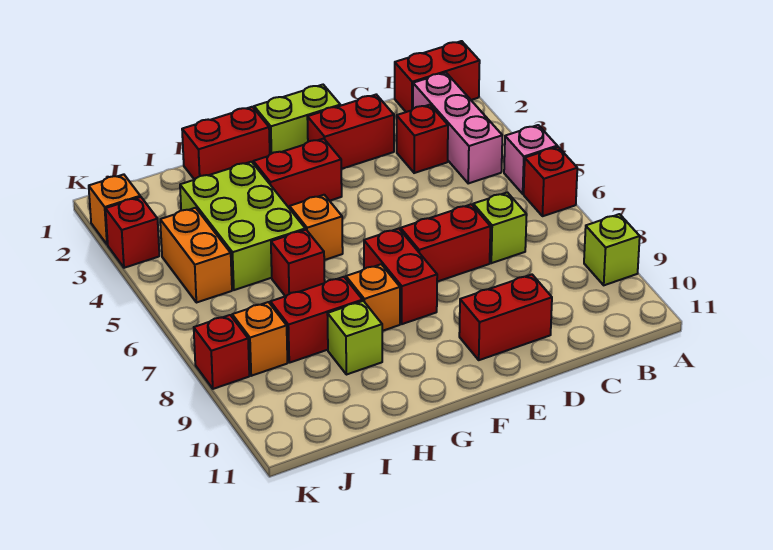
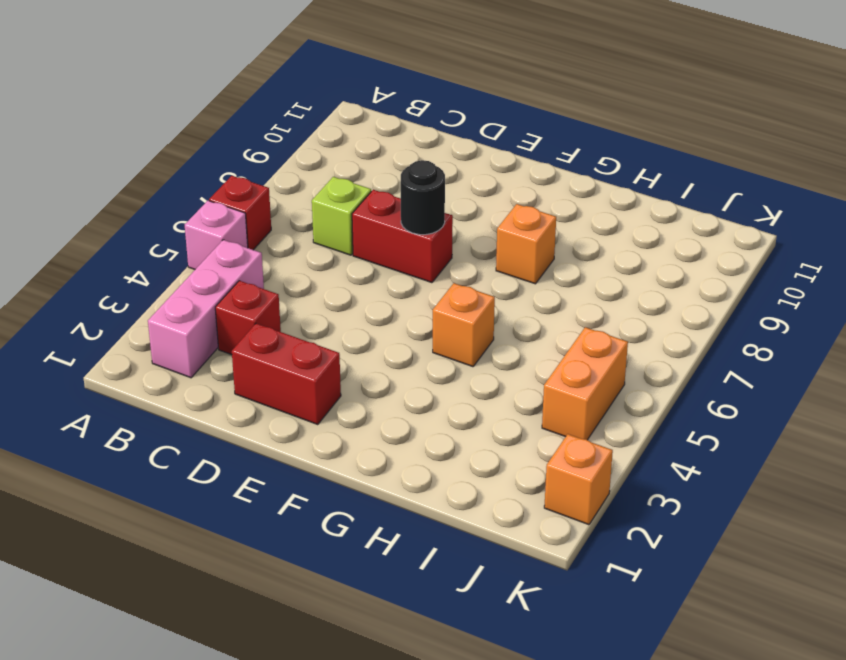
black round brick E7 level 2 -> none
none -> red brick A1:B1 level 1
none -> lime brick A9 level 1
none -> red brick D10:E10 level 1

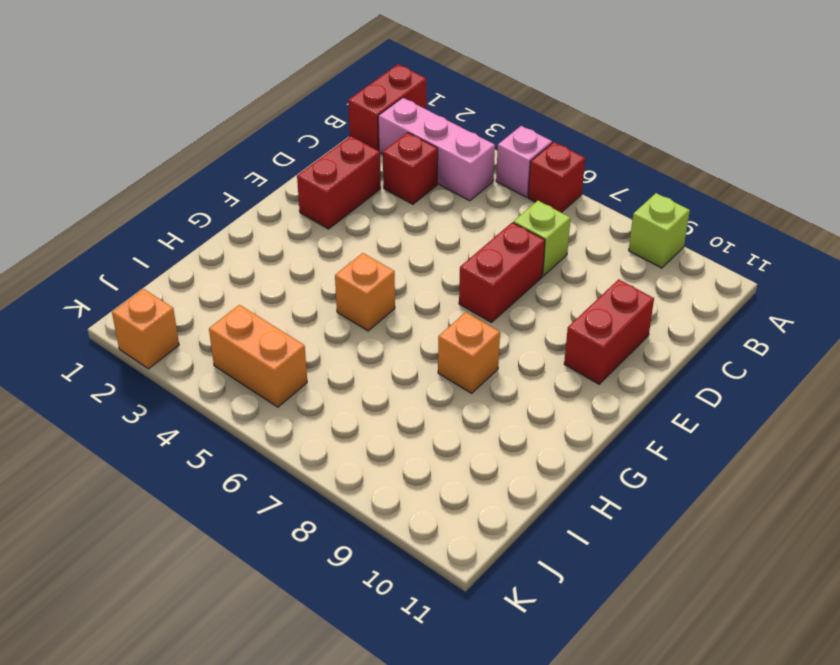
none -> lime brick E1:F1 level 1
none -> red brick F3:G3 level 1
none -> red brick F7:F8 level 1

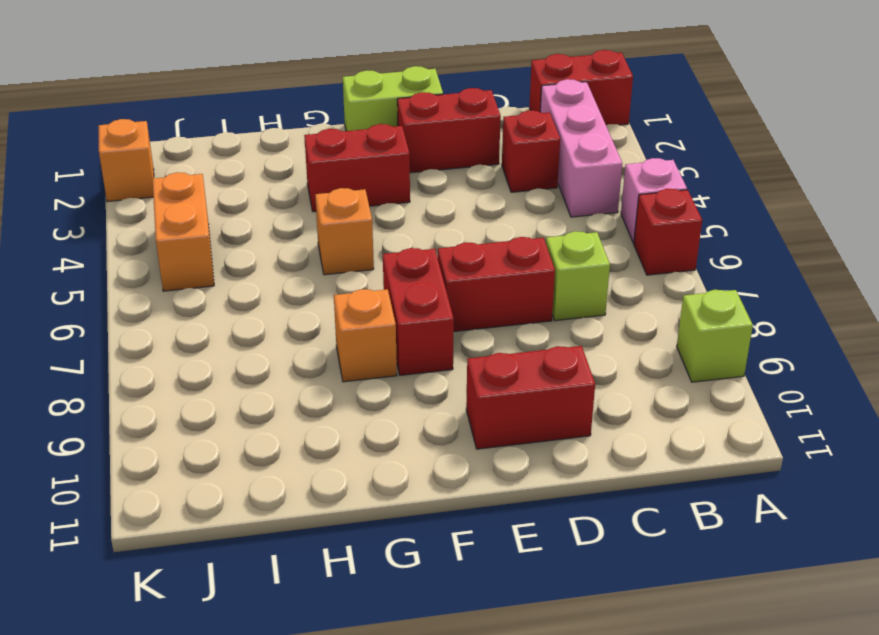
none -> red brick G1:H1 level 1
none -> lime brick H3:I5 level 1
none -> red brick H6 level 1

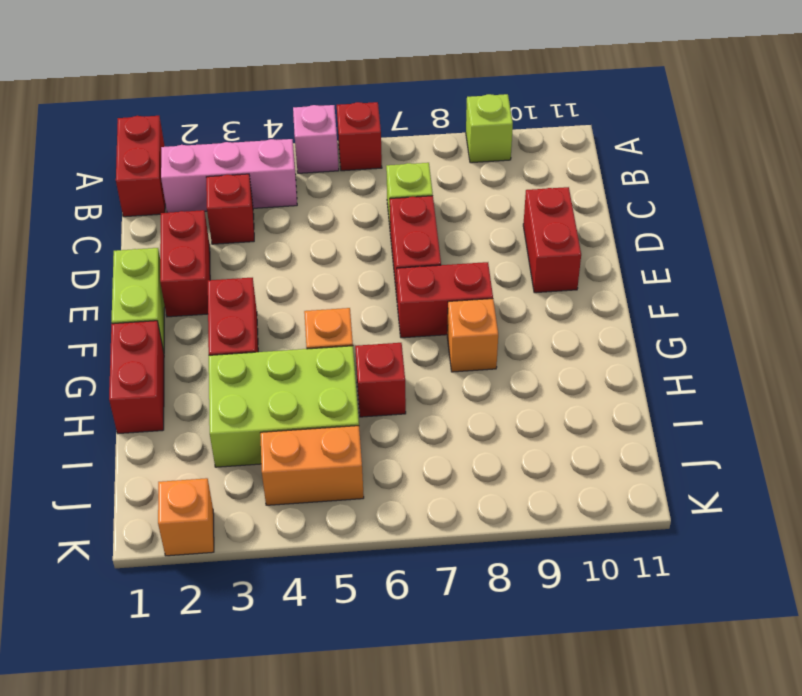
none -> red brick H8:I8 level 1
none -> lime brick H9 level 1
none -> orange brick J8 level 1

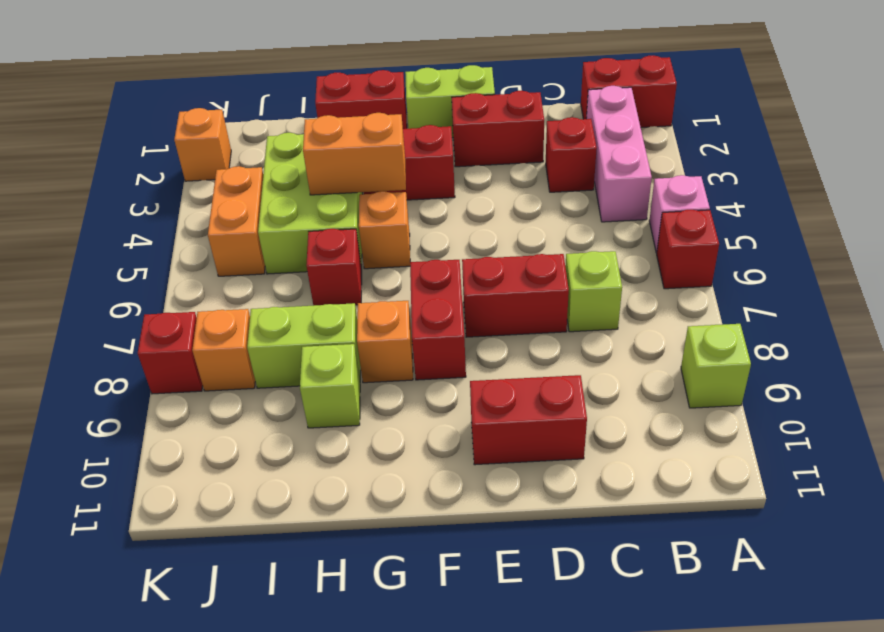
orange brick G4:H4 level 2 -> none
lime brick H8:I8 level 1 -> red brick H8:I8 level 1
none -> red brick K3 level 1

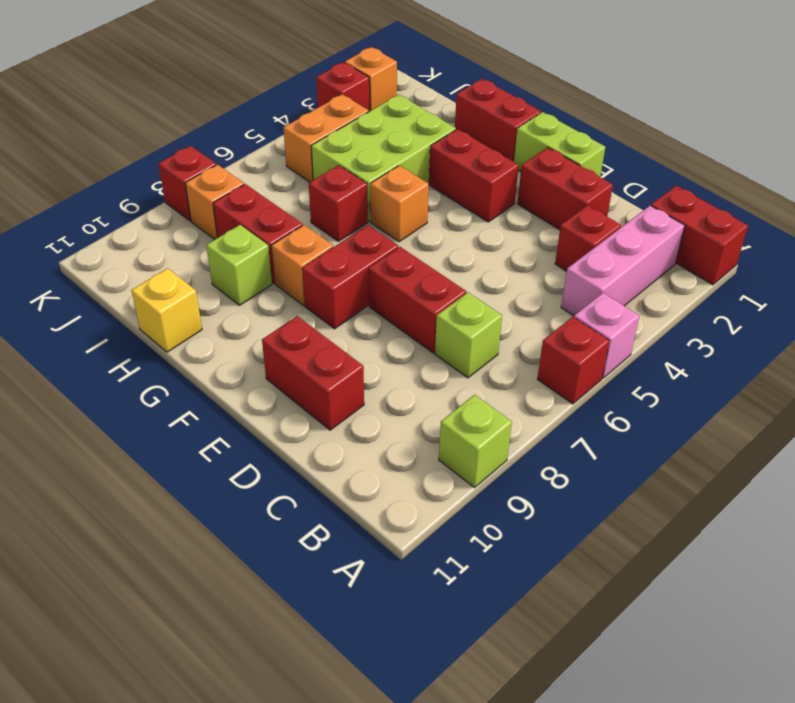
yellow brick H11 level 1 -> none

